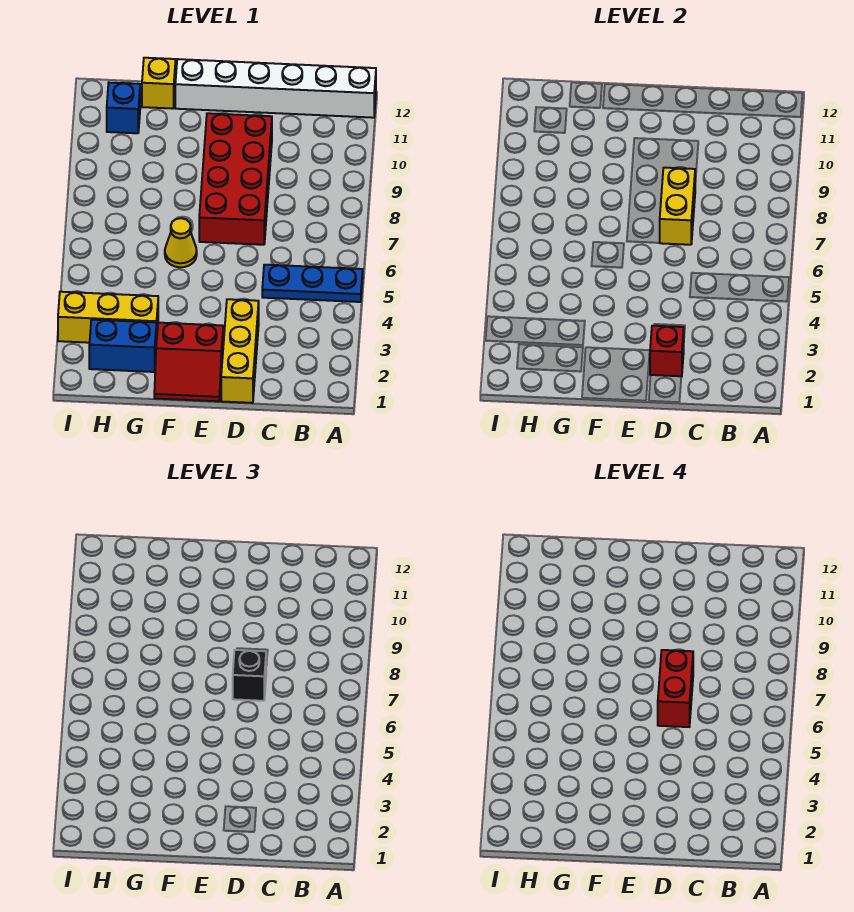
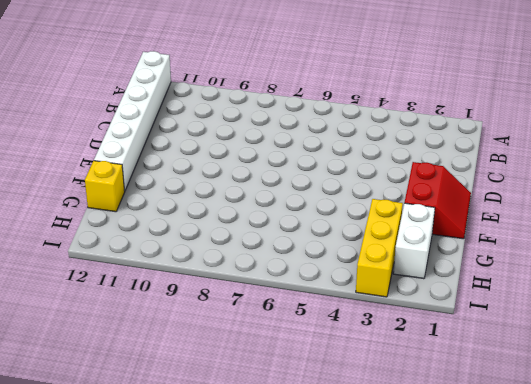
white brick G2:H2 level 1 -> blue brick G2:H2 level 1
none -> blue plate A5:C5 level 1
none -> yellow brick D1:D3 level 1
none -> red brick D7:E10 level 1

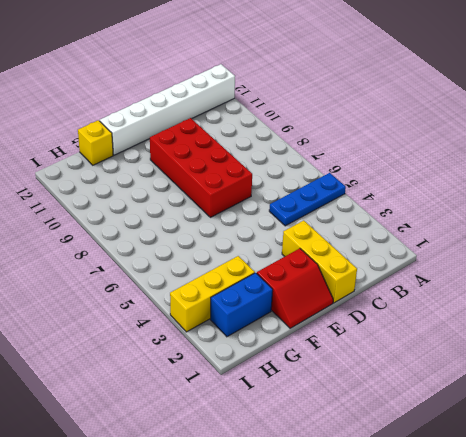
none -> yellow cone F6 level 1
none -> blue brick H11 level 1
none -> red brick D2 level 2

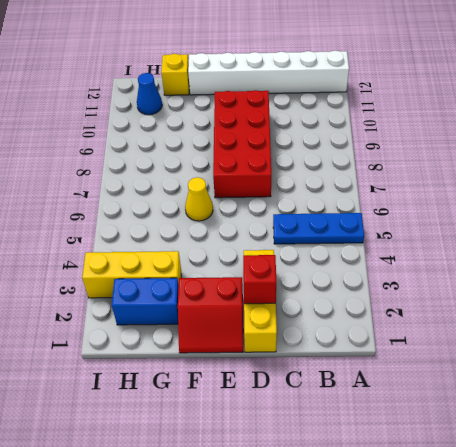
blue cone H11 level 1 -> blue brick H11 level 1
none -> yellow brick D7:D8 level 2
none -> black brick D7 level 3
none -> red brick D6:D7 level 4

